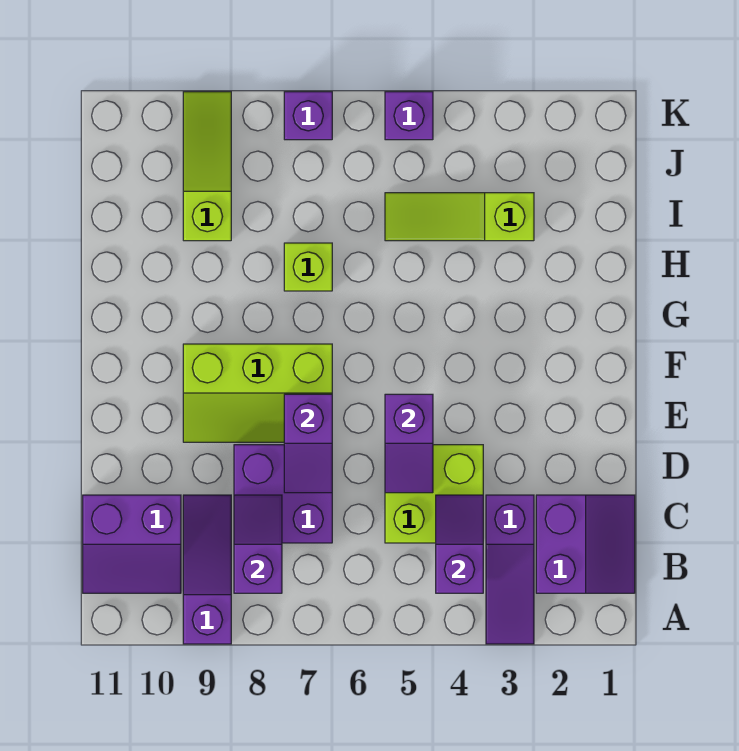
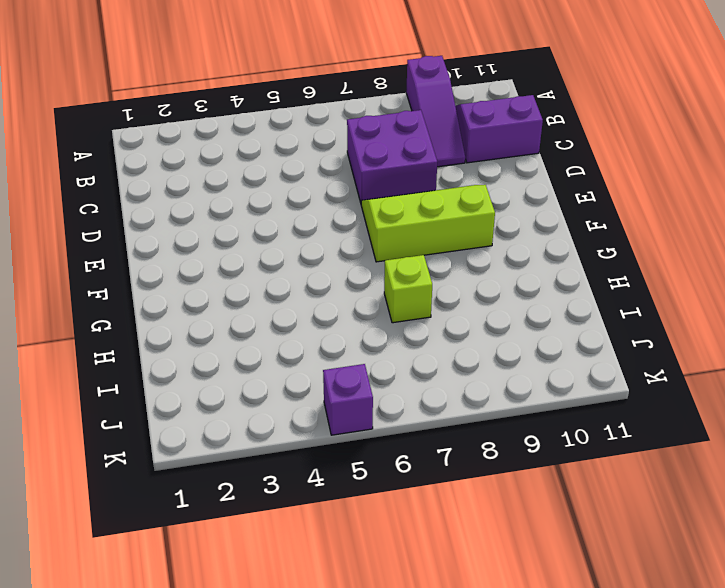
none -> purple slope A3:C3 level 1 top C
none -> purple slope B1:C2 level 1 top 2
none -> lime brick C4:D5 level 1

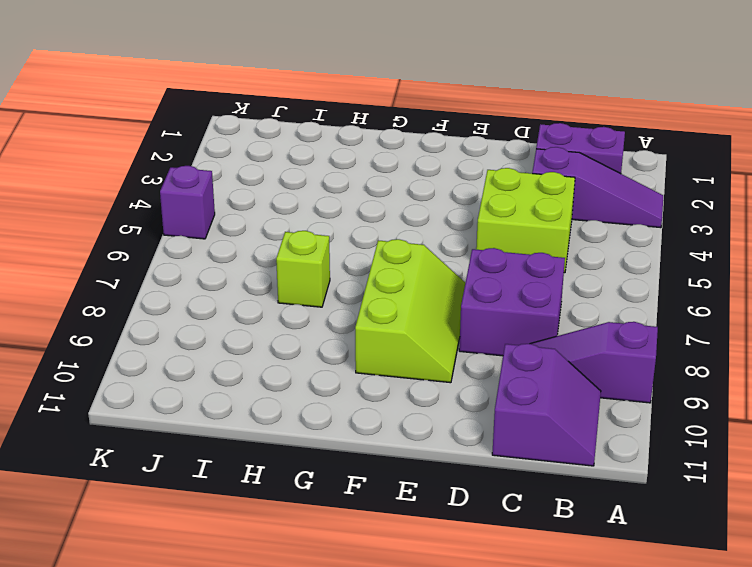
none -> lime slope I3:I5 level 1 top 3
none -> lime slope I9:K9 level 1 top I
none -> purple brick K7 level 1

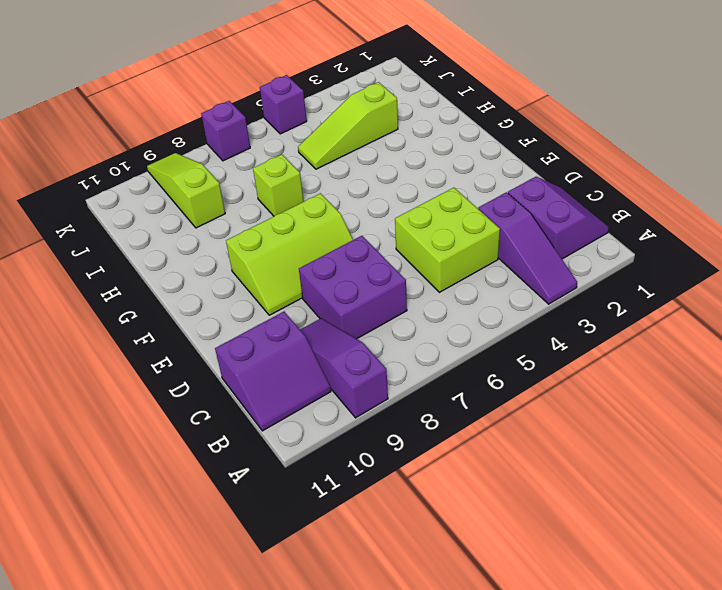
none -> purple slope B4:C4 level 2 top B
none -> purple slope B8:C8 level 2 top B
none -> purple slope D5:E5 level 2 top E

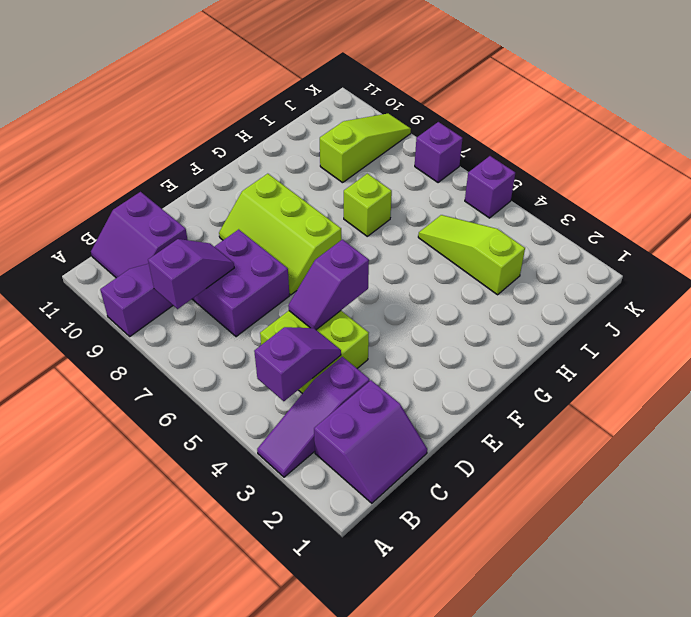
none -> purple slope D7:E7 level 2 top E

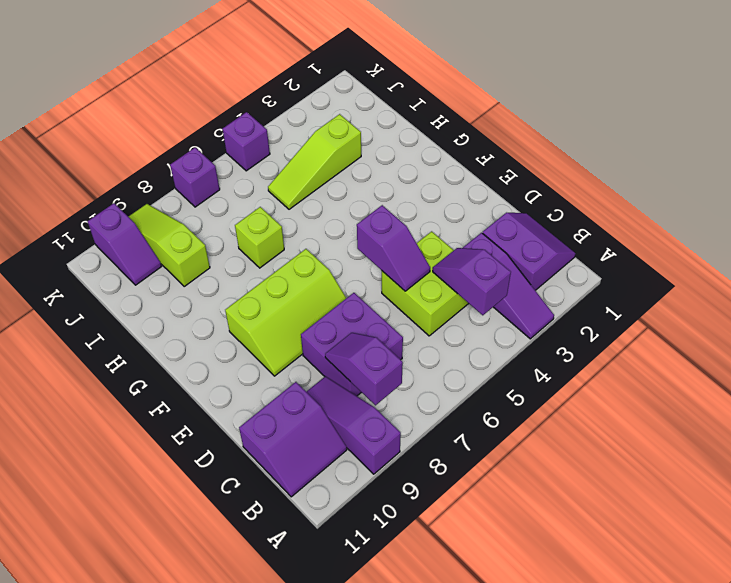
purple slope J10:K10 level 1 top K -> purple slope D7:E7 level 2 top E

